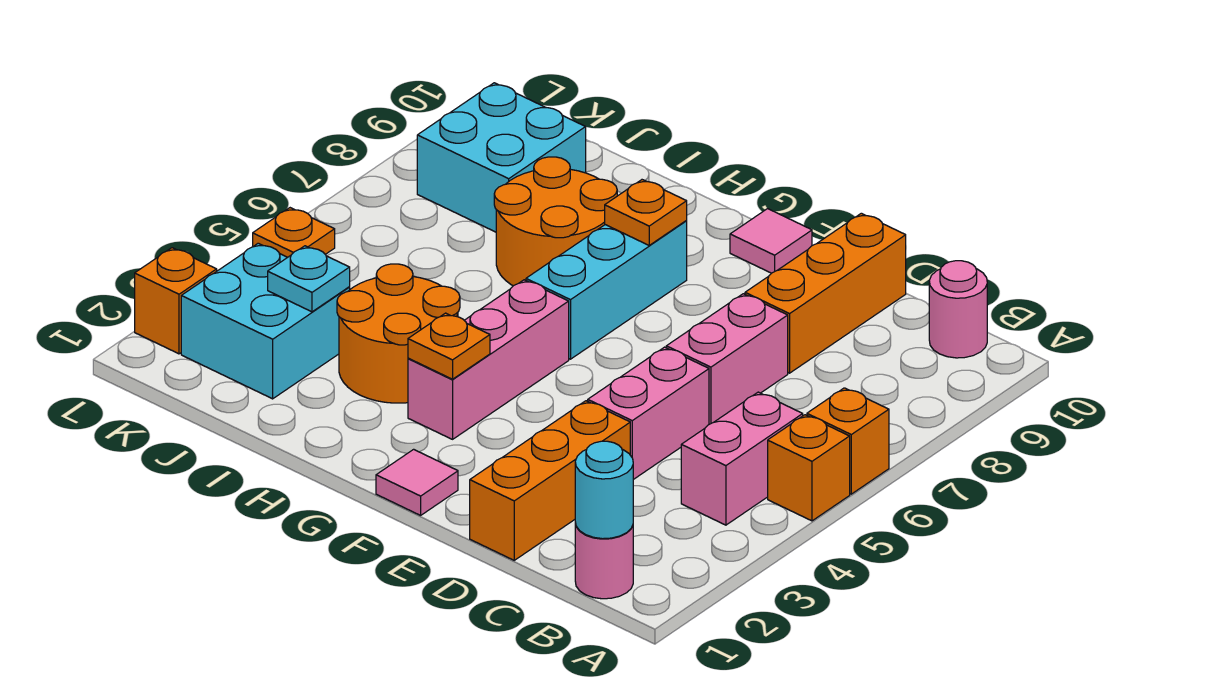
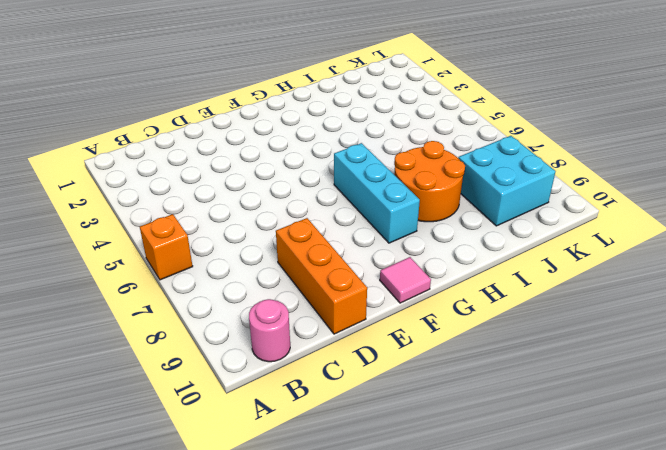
none -> orange brick A5 level 1
none -> pink round brick B1 level 1
none -> pink brick B4:B5 level 1

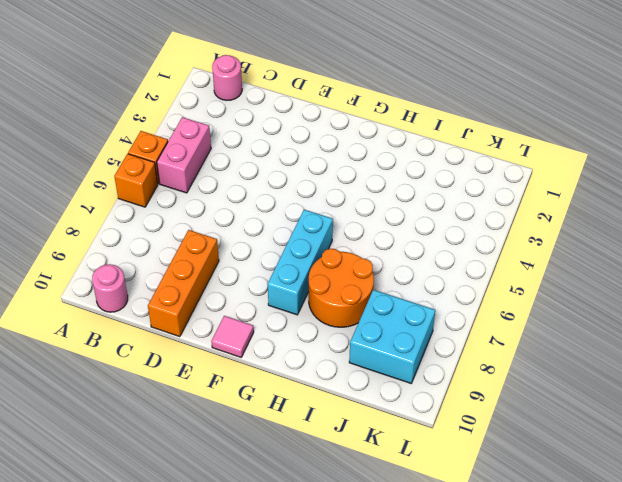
none -> orange brick D1:D3 level 1
none -> pink brick D4:D5 level 1
none -> pink brick D6:D7 level 1

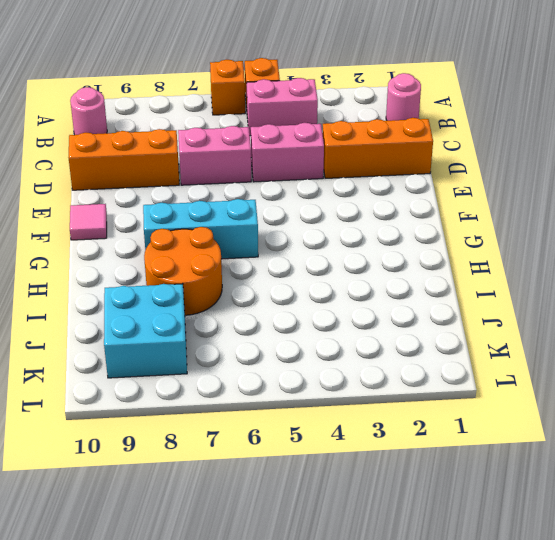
none -> pink tile F1 level 1
none -> pink brick G3:G5 level 1
none -> orange round brick H3:I4 level 1

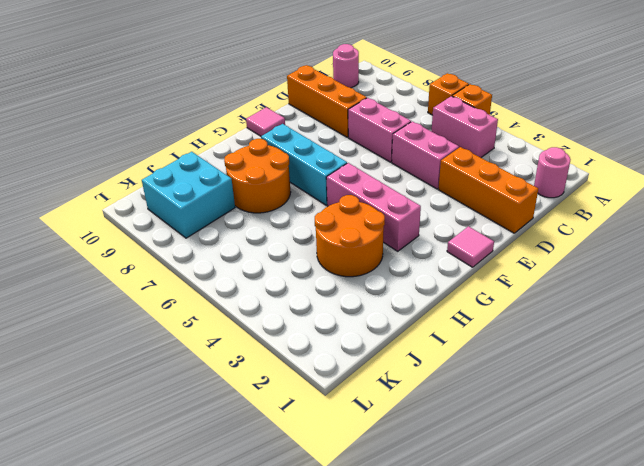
none -> cyan brick J2:K3 level 1
none -> orange brick L2 level 1
none -> orange plate L5 level 1

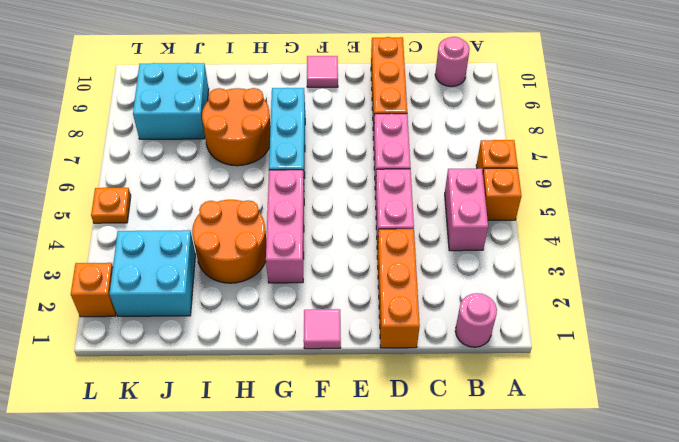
none -> cyan round brick B1 level 2
none -> orange plate G3 level 2
none -> orange plate G8 level 2

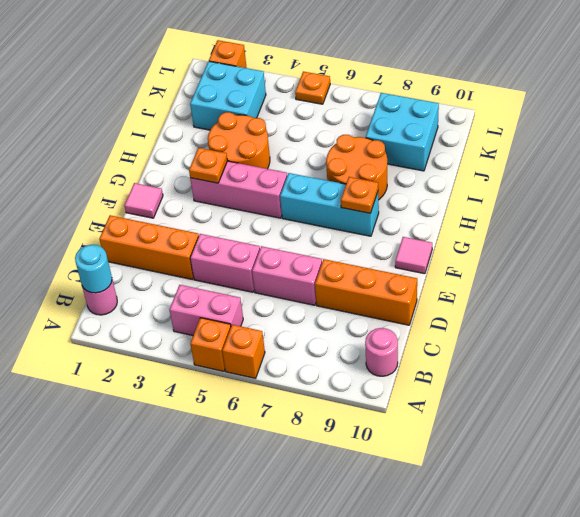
none -> cyan plate J3 level 2

